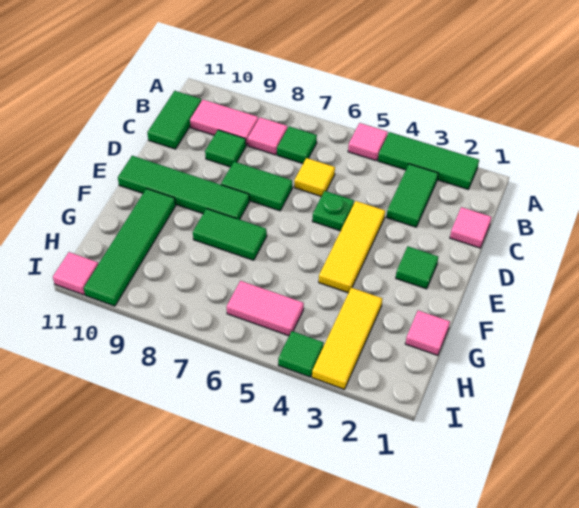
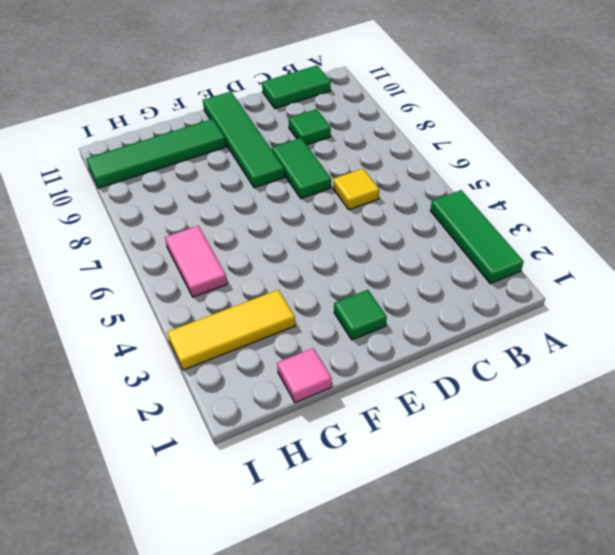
none -> pink tile A5 level 1
none -> green tile B3:C3 level 1
none -> green tile B7 level 1

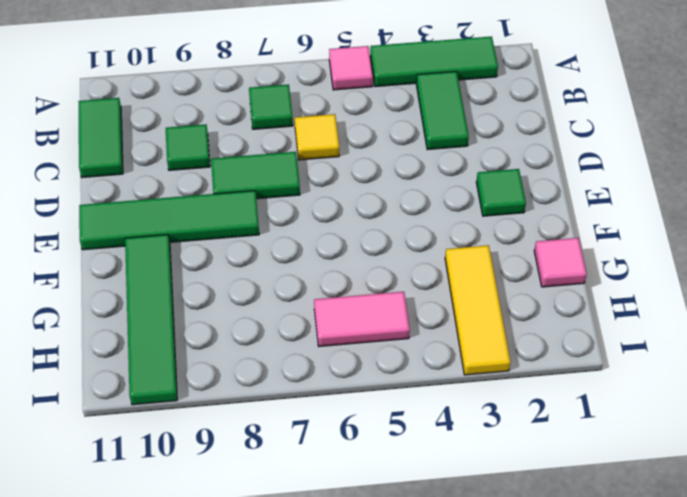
none -> pink tile B8 level 1
none -> pink tile B9:B10 level 1
none -> pink tile C1 level 1

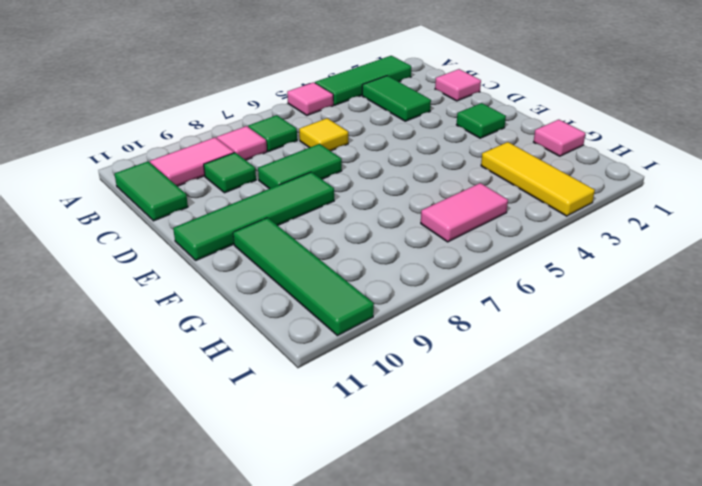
none -> yellow tile D4:F4 level 1
none -> green plate D5 level 1
none -> green tile F7:F8 level 1

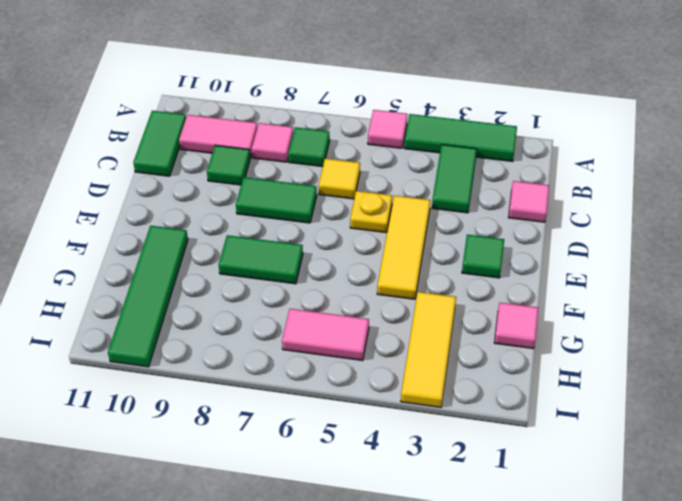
yellow plate D5 level 1 -> green plate D5 level 1
none -> green tile E8:E11 level 1
none -> green tile I4 level 1
none -> pink tile I11 level 1

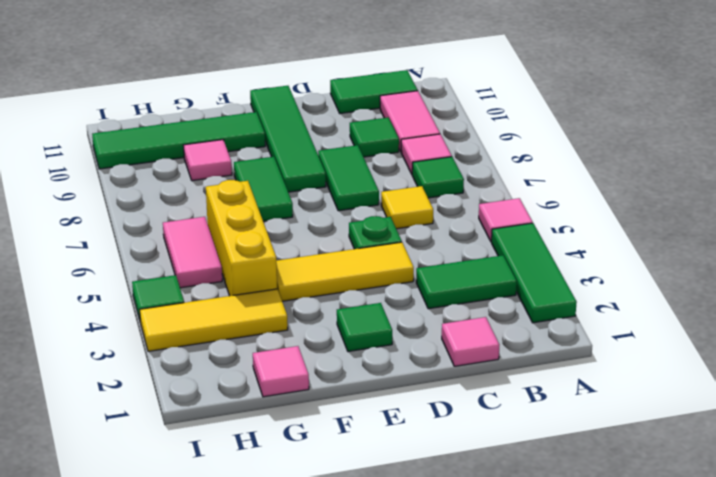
yellow brick G4:G6 level 1 -> none
pink tile G9 level 1 -> pink tile I11 level 1

